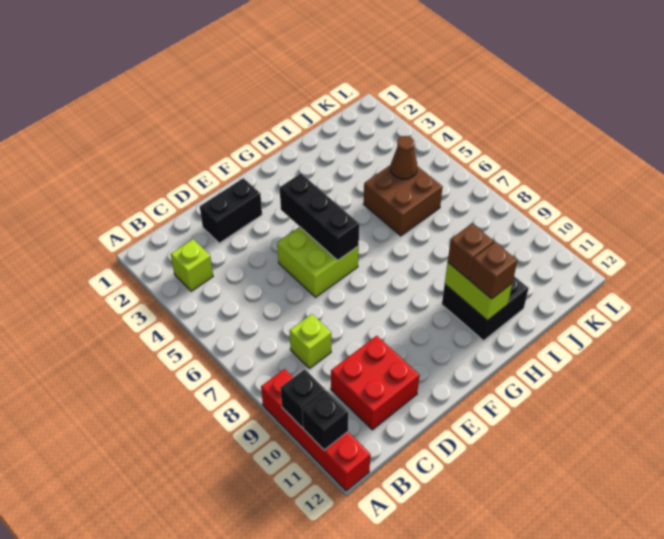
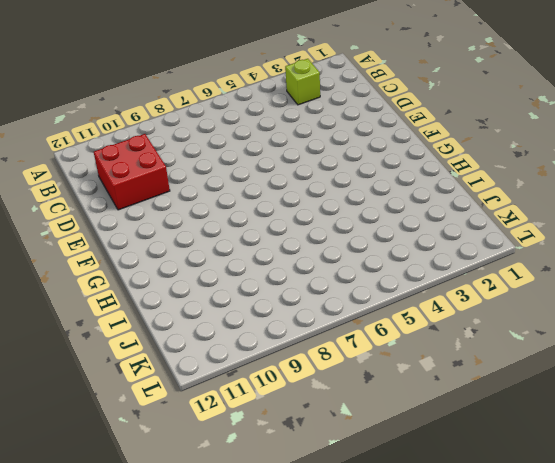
none -> red brick A9:A12 level 1
none -> lime brick C8 level 1
none -> black brick D2:E2 level 1

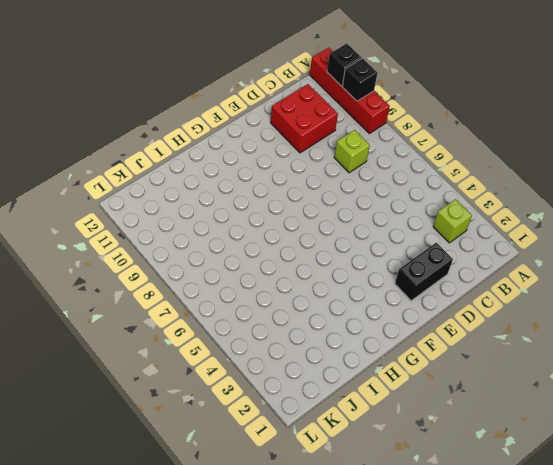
none -> lime brick E5:F6 level 1
none -> black brick H10:I11 level 1
none -> brown brick I5:J6 level 1

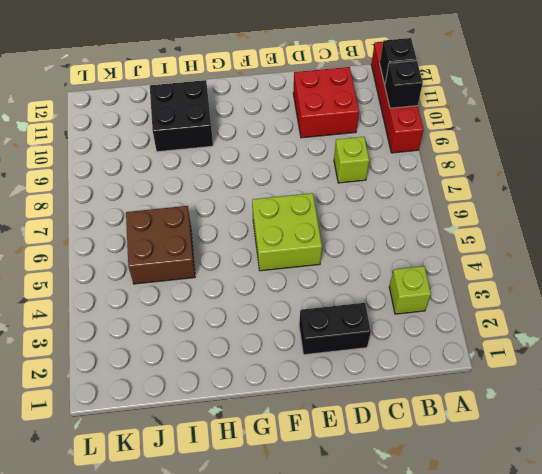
none -> black brick F4:F6 level 2
none -> lime brick H10:H11 level 2
none -> brown cone J5 level 2

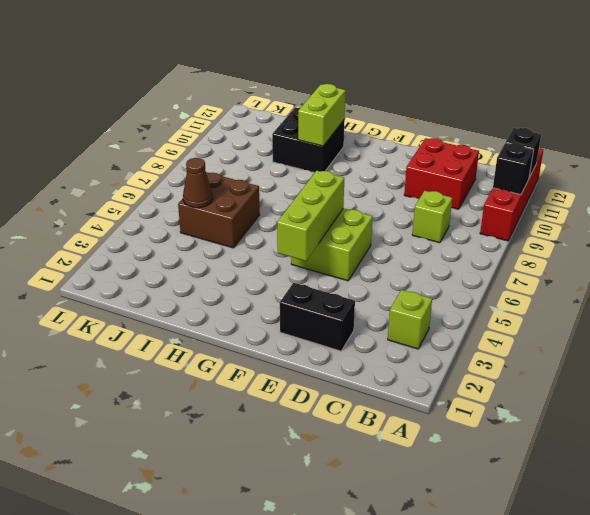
lime brick F4:F6 level 2 -> black brick F4:F6 level 2
none -> brown brick H10 level 3
none -> brown brick H11 level 3

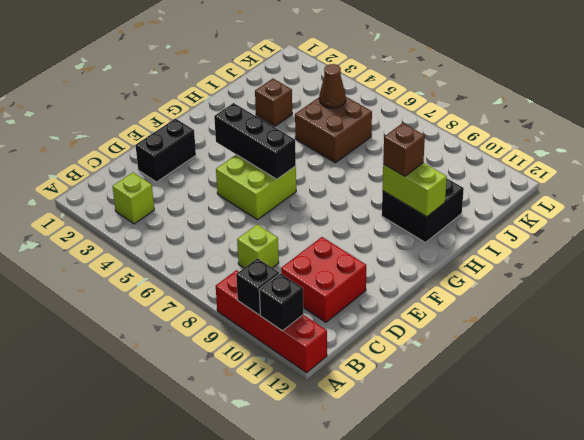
brown brick I3 level 1 -> brown brick H11 level 3

